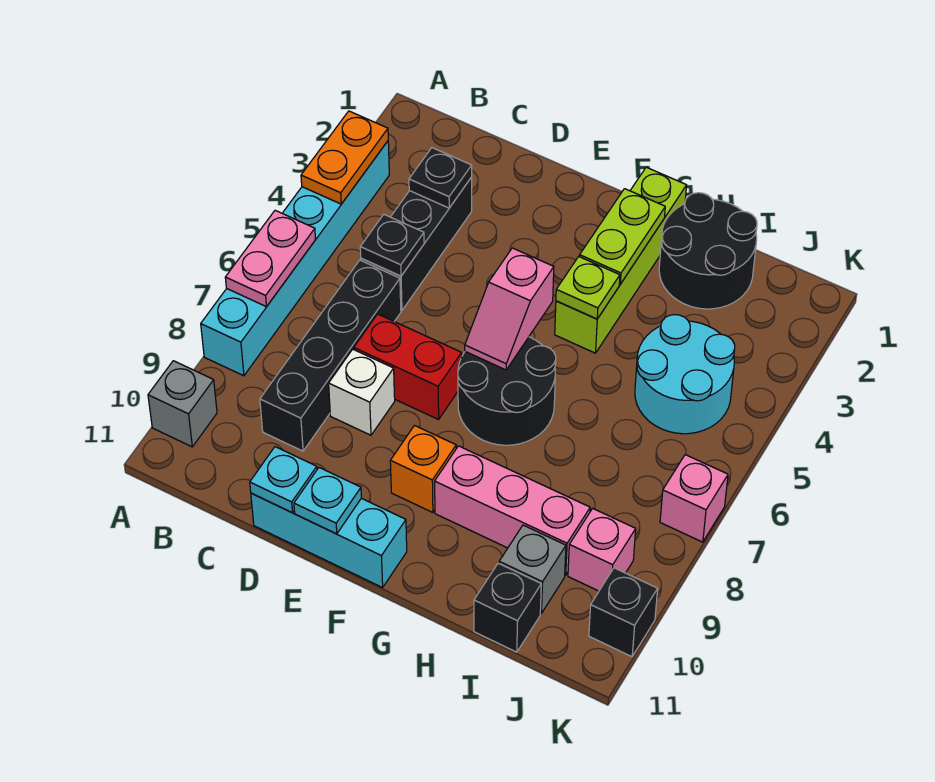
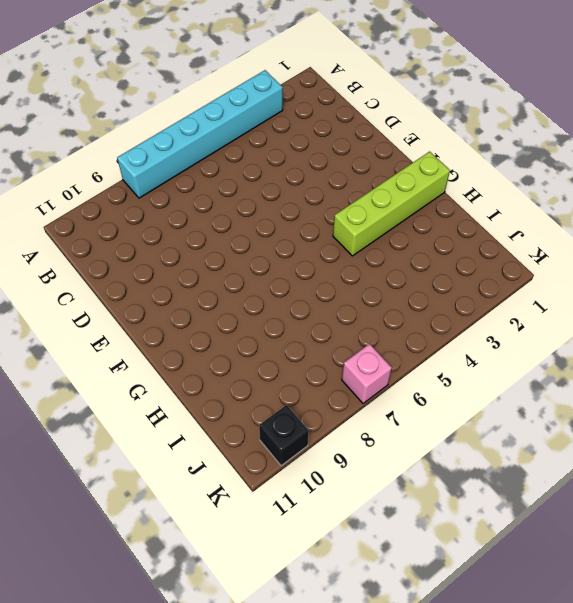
none -> grey brick A10 level 1
none -> black brick C3:C5 level 1
none -> black brick C6:C9 level 1

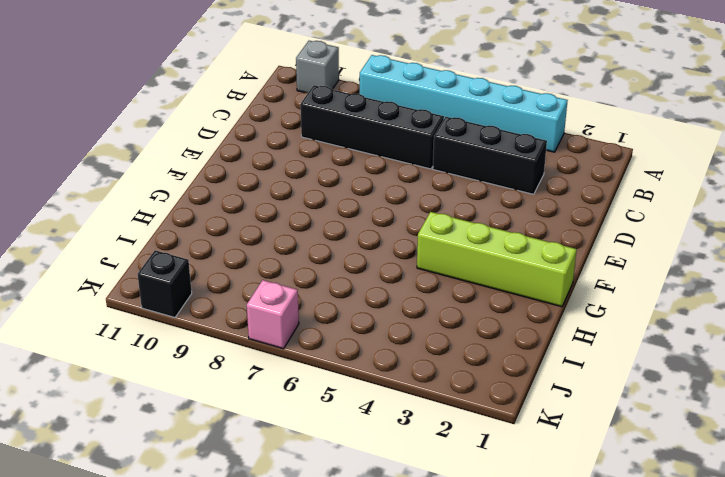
none -> red brick D7:E7 level 1
none -> white brick D8 level 1
none -> cyan brick D11:F11 level 1

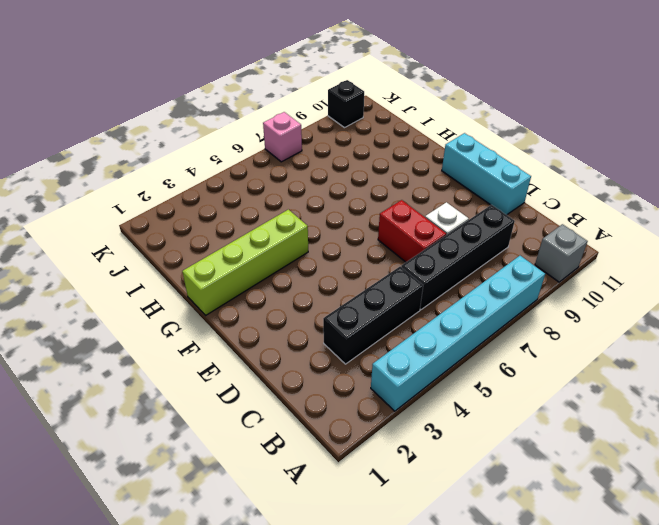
none -> black round brick F6:G7 level 1
none -> orange brick F9 level 1
none -> pink brick G9:I9 level 1

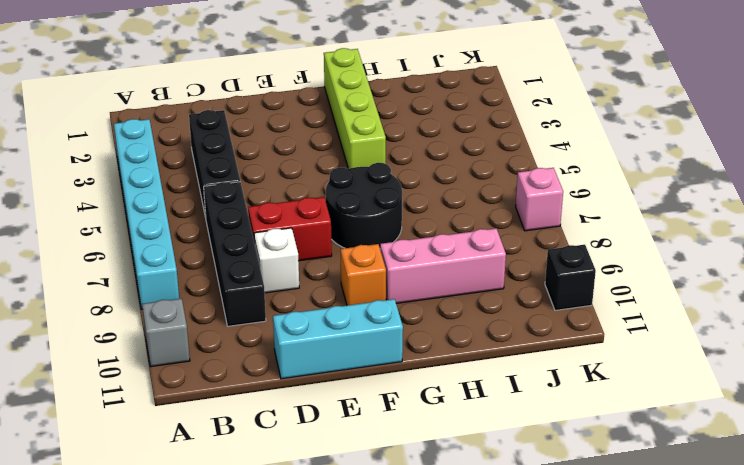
none -> black round brick H1:I2 level 1
none -> cyan round brick I4:J5 level 1
none -> grey brick I10 level 1

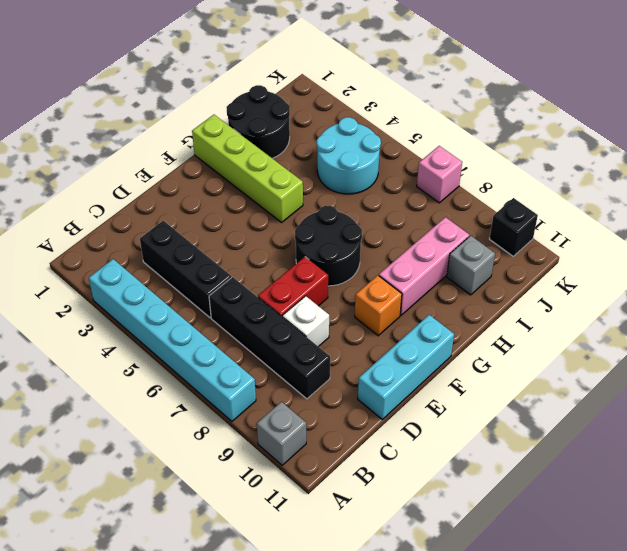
none -> black brick I11 level 1
none -> pink brick J9 level 1
none -> orange plate A3:A4 level 2

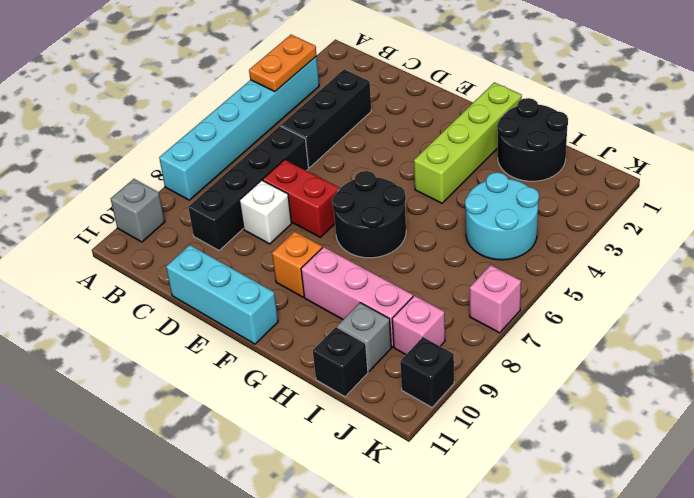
none -> pink plate A6:A7 level 2
none -> black plate C3 level 2
none -> black plate C5 level 2

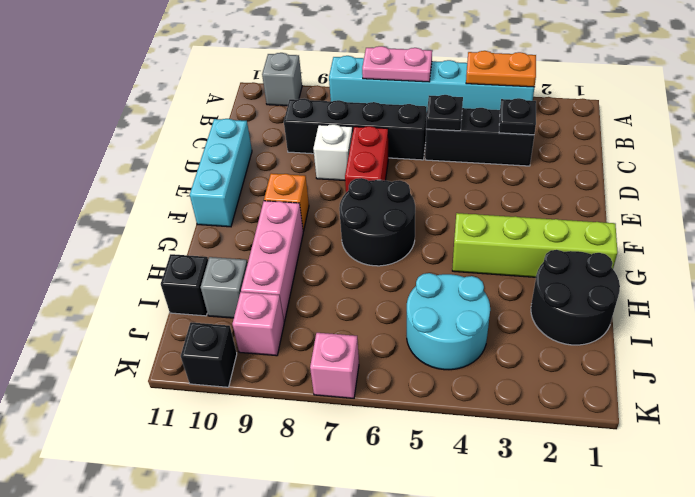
none -> cyan plate D11 level 2
none -> cyan plate E11 level 2
none -> pink slope F5:F6 level 2 top 5

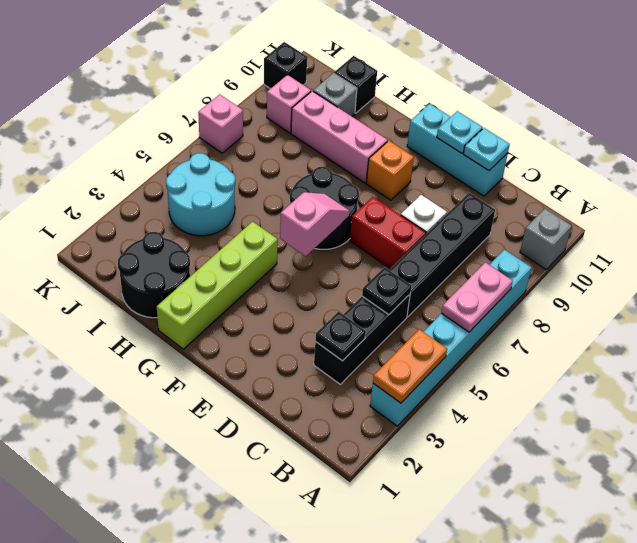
none -> lime plate G2:G3 level 2
none -> lime plate G4 level 2

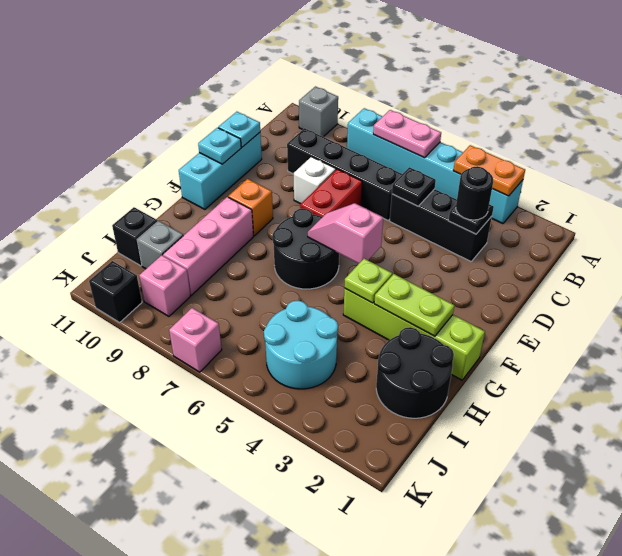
black round brick C3 level 3 -> none

